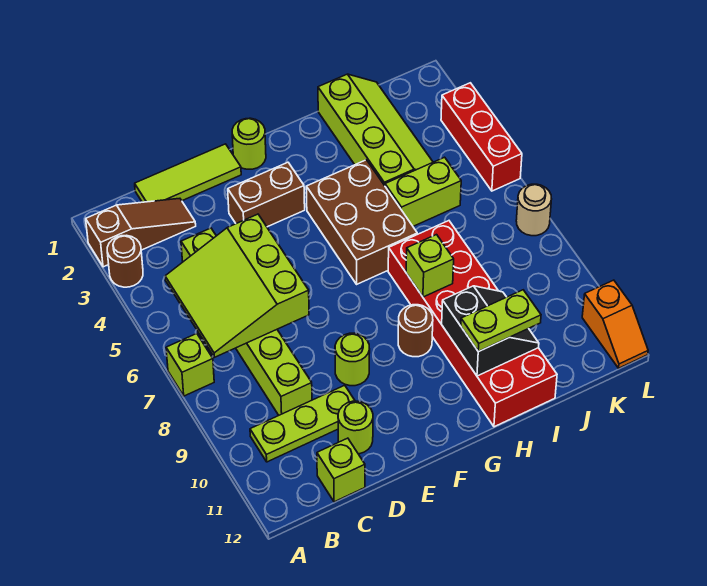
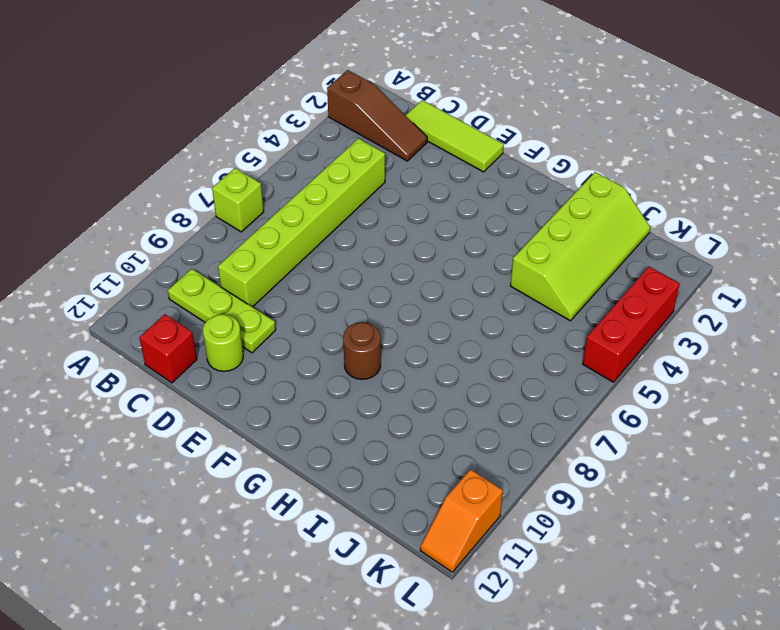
red brick C12 level 1 -> lime brick C12 level 1
none -> brown round brick A3 level 1
none -> brown brick E3:F3 level 1
none -> lime round brick E9 level 1

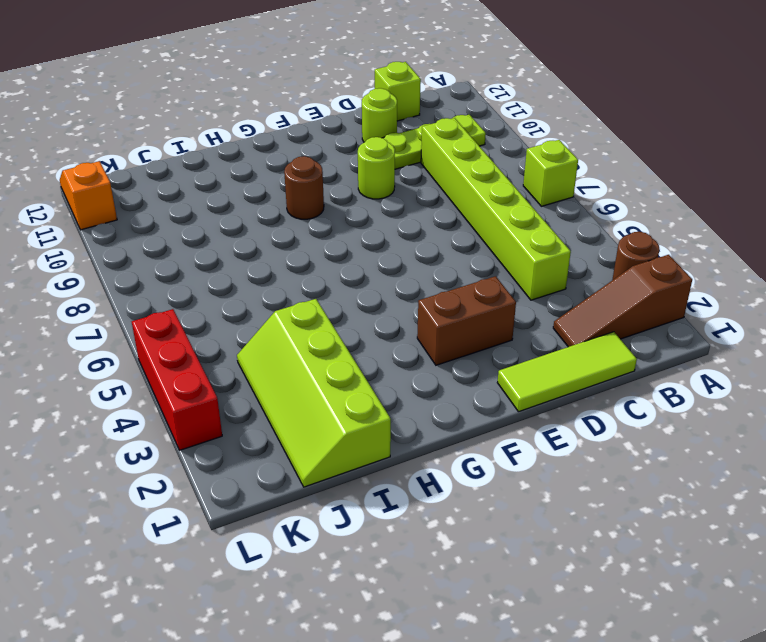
none -> lime round brick F1 level 1
none -> brown brick G4:H6 level 1
none -> red brick H7:I12 level 1

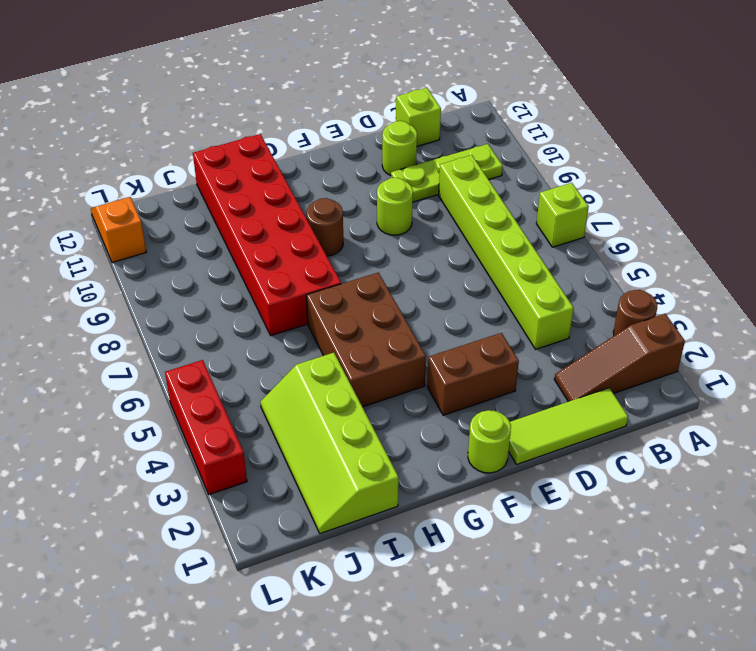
none -> lime brick I5:J5 level 1
none -> tan round brick L7 level 1
none -> lime slope B5:D7 level 2 top D

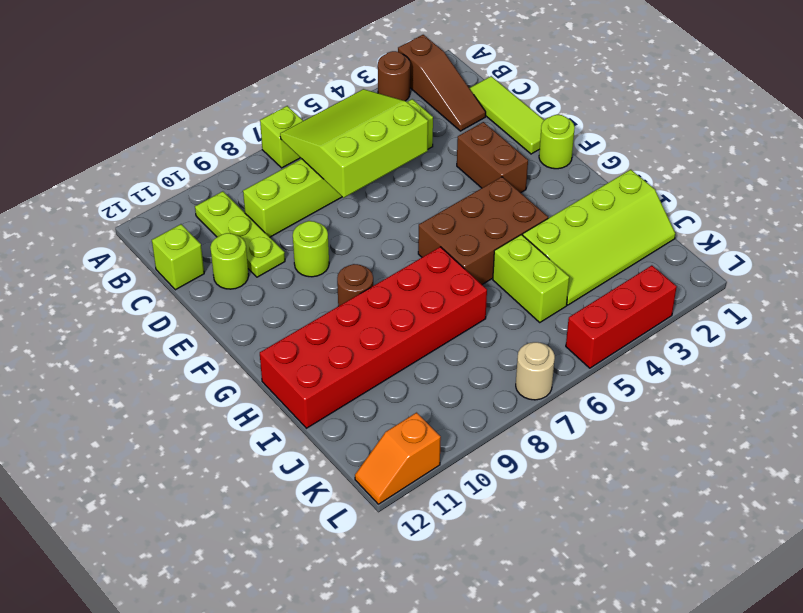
none -> lime brick H8 level 2
none -> black slope H10:I11 level 2 top H
none -> lime plate H11:I11 level 3

